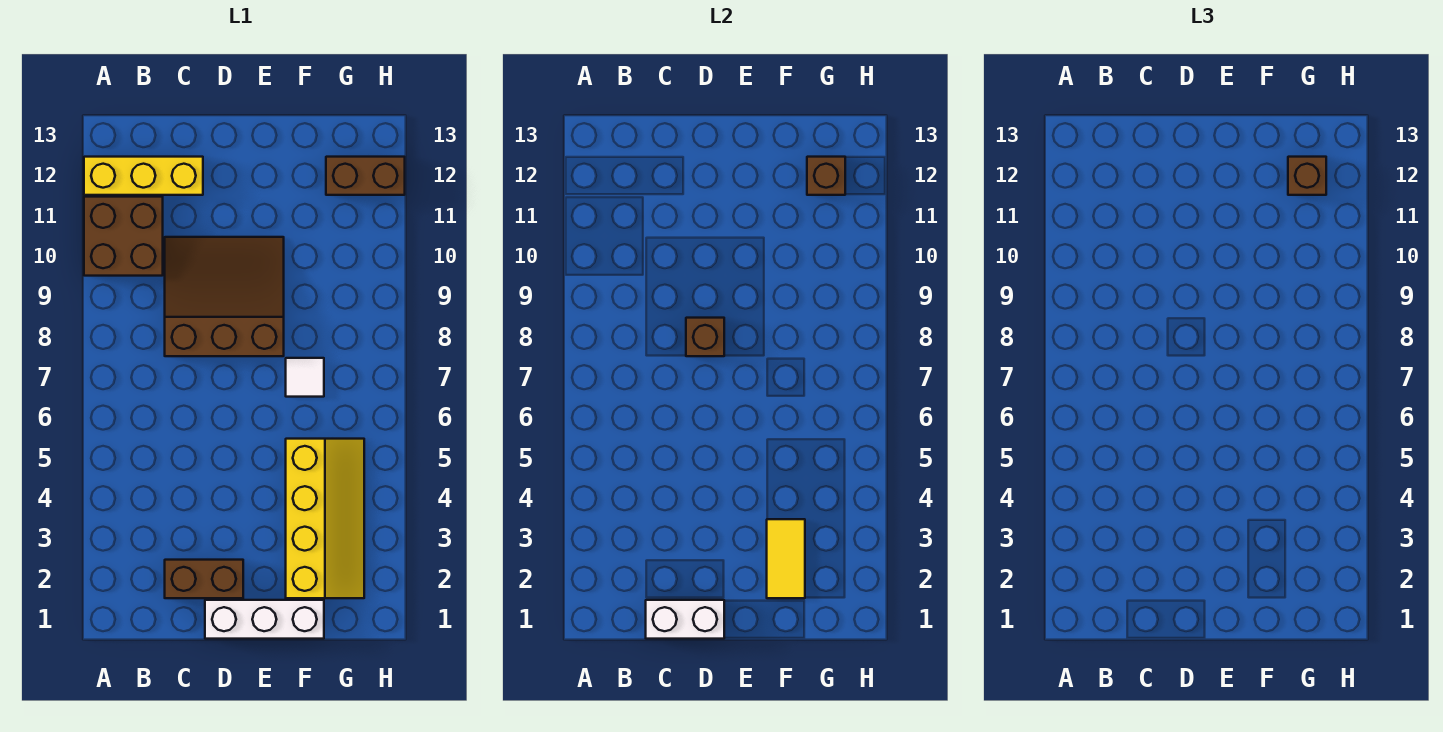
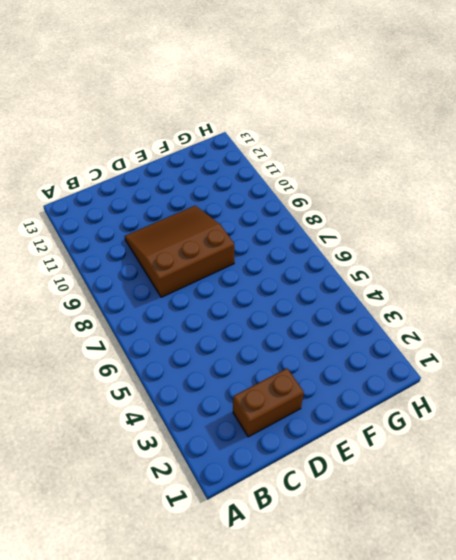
none -> brown brick A10:B11 level 1
none -> yellow brick A12:C12 level 1
none -> white brick D1:F1 level 1

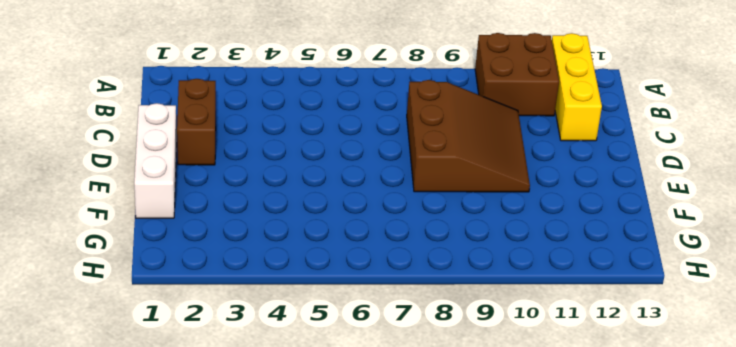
none -> yellow slope F2:G5 level 1 top F
none -> white tile F7 level 1
none -> brown brick G12:H12 level 1

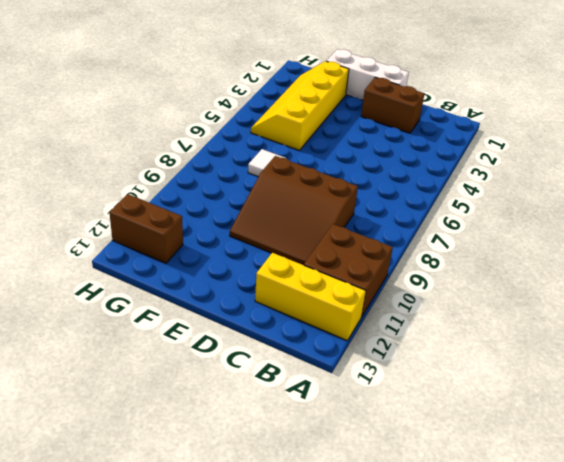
none -> white brick C1:D1 level 2
none -> brown brick D8 level 2
none -> yellow tile F2:F3 level 2

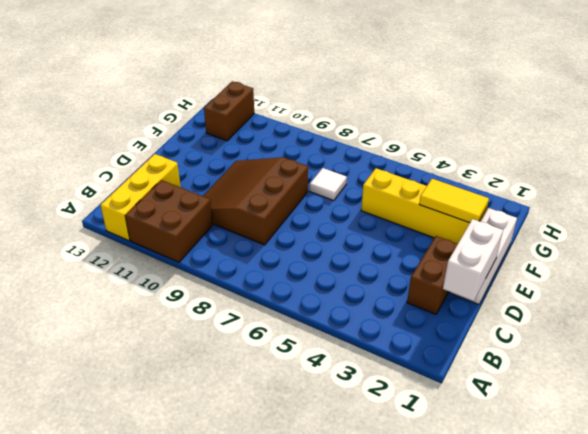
none -> brown brick D8 level 2
none -> brown brick G12 level 2
none -> brown brick G12 level 3

